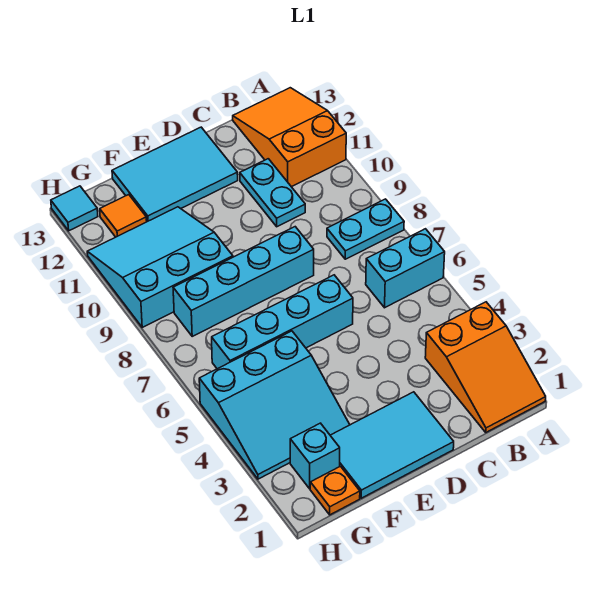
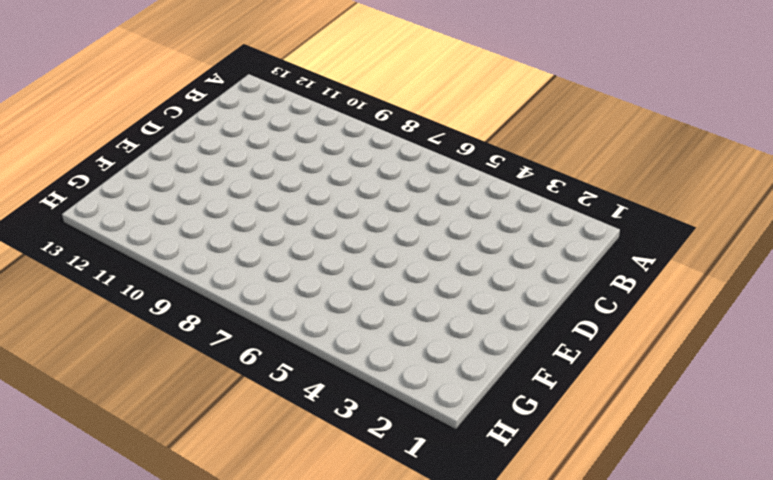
none -> orange slope A1:B3 level 1 top 3
none -> cyan brick A6:B6 level 1
none -> cyan plate A8:B8 level 1

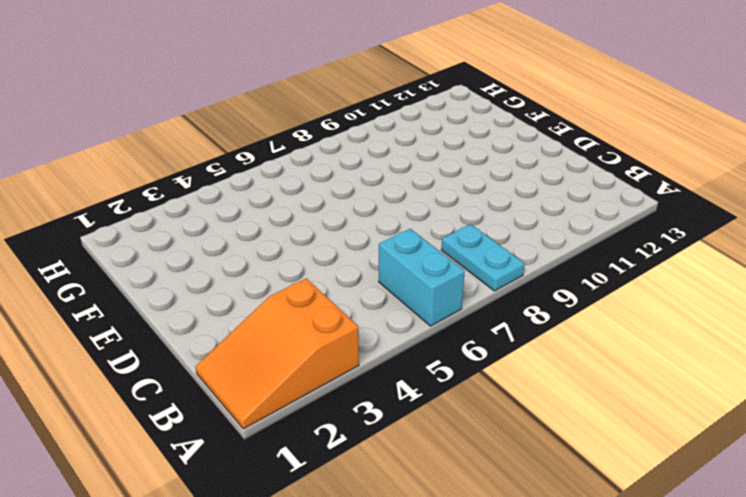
none -> orange slope A11:B13 level 1 top 11
none -> cyan plate C10:C11 level 1
none -> cyan tile D1:F2 level 1

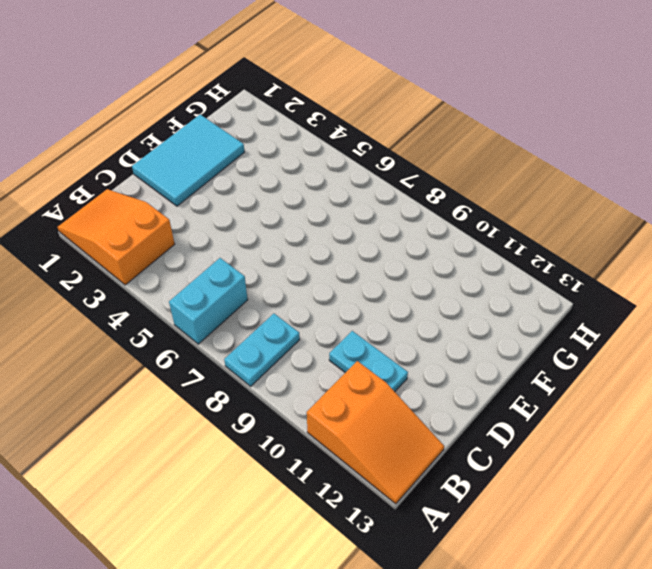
none -> cyan brick D6:G6 level 1
none -> cyan brick D8:G8 level 1
none -> cyan tile D12:F13 level 1

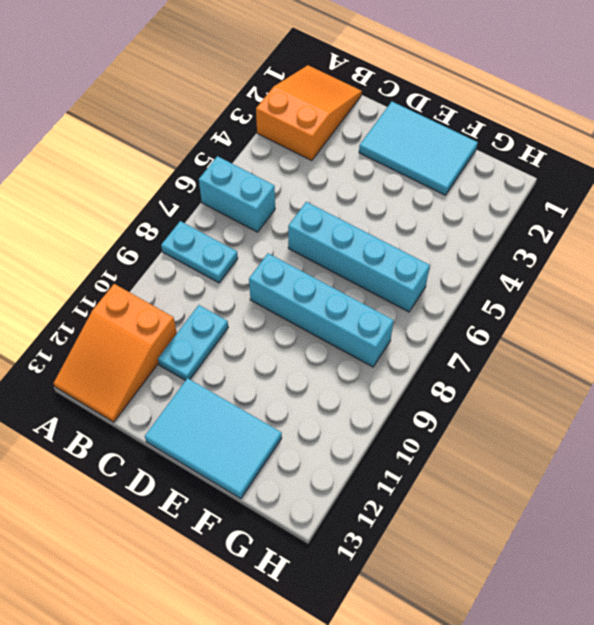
none -> cyan slope F3:H5 level 1 top 5
none -> cyan slope F9:H11 level 1 top 9
none -> orange plate G1 level 1

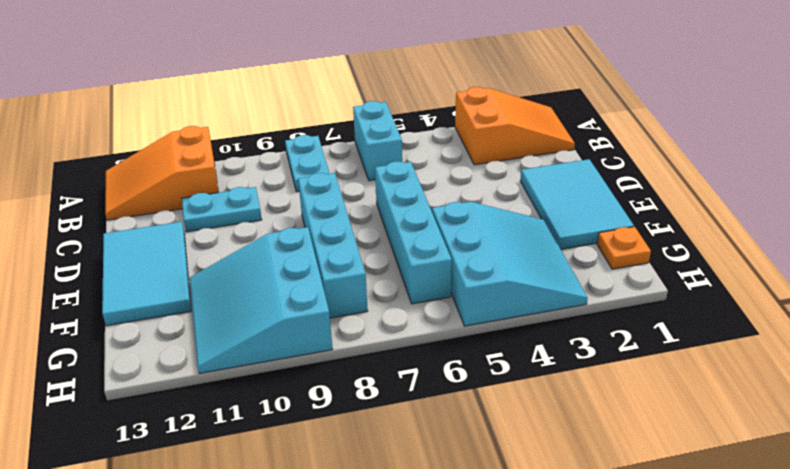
none -> cyan brick G2 level 1
none -> orange tile G12 level 1
none -> cyan tile H13 level 1

